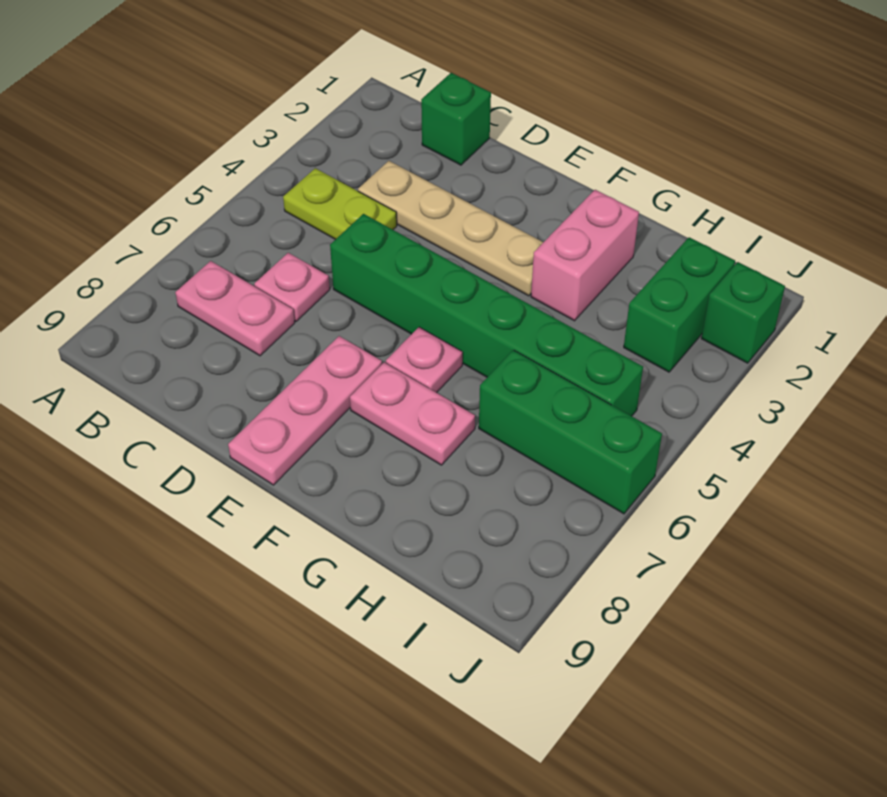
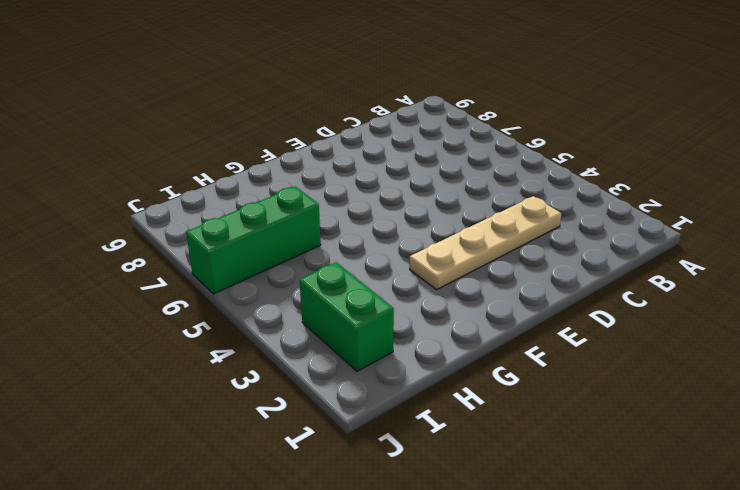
none -> lime plate B4:C4 level 1
none -> pink plate B7:C7 level 1
none -> green brick C1 level 1

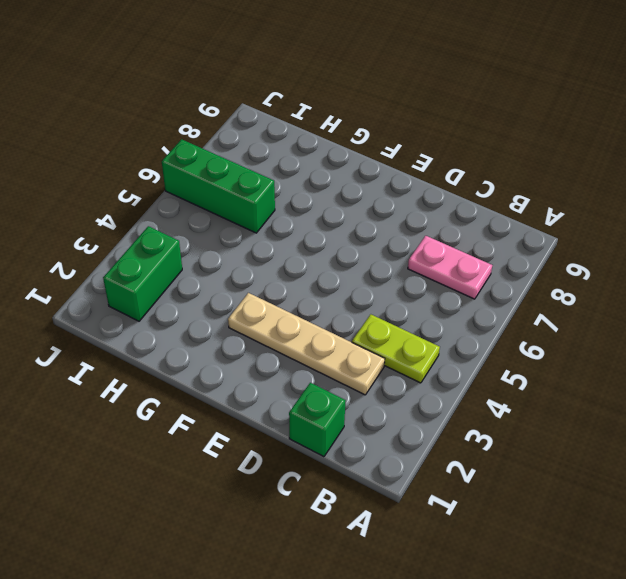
none -> pink plate C6 level 1
none -> green brick D5:I5 level 1
none -> pink plate E7:E9 level 1

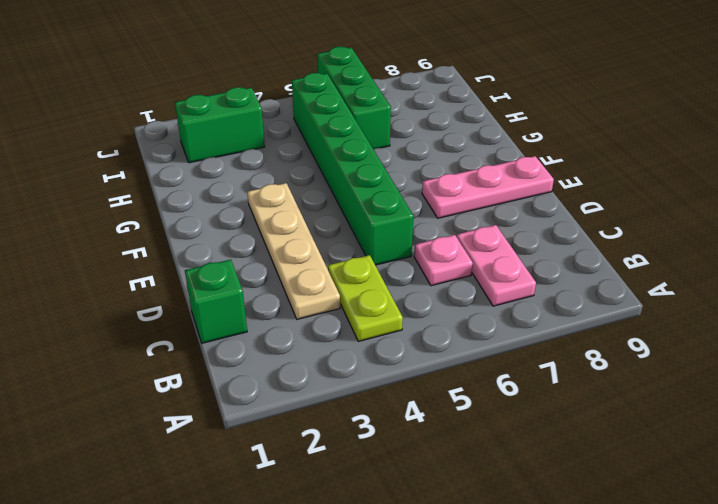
none -> pink plate F6 level 1
none -> pink plate F7:G7 level 1
none -> pink brick G2:G3 level 1

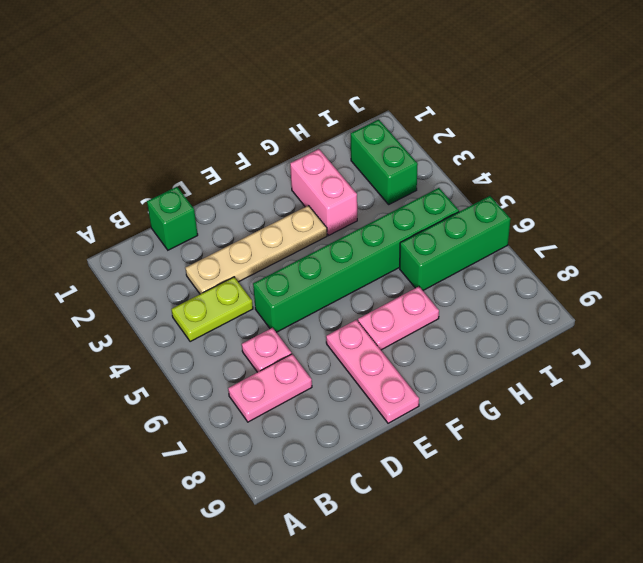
none -> pink plate F6 level 1
none -> green brick J2 level 1

